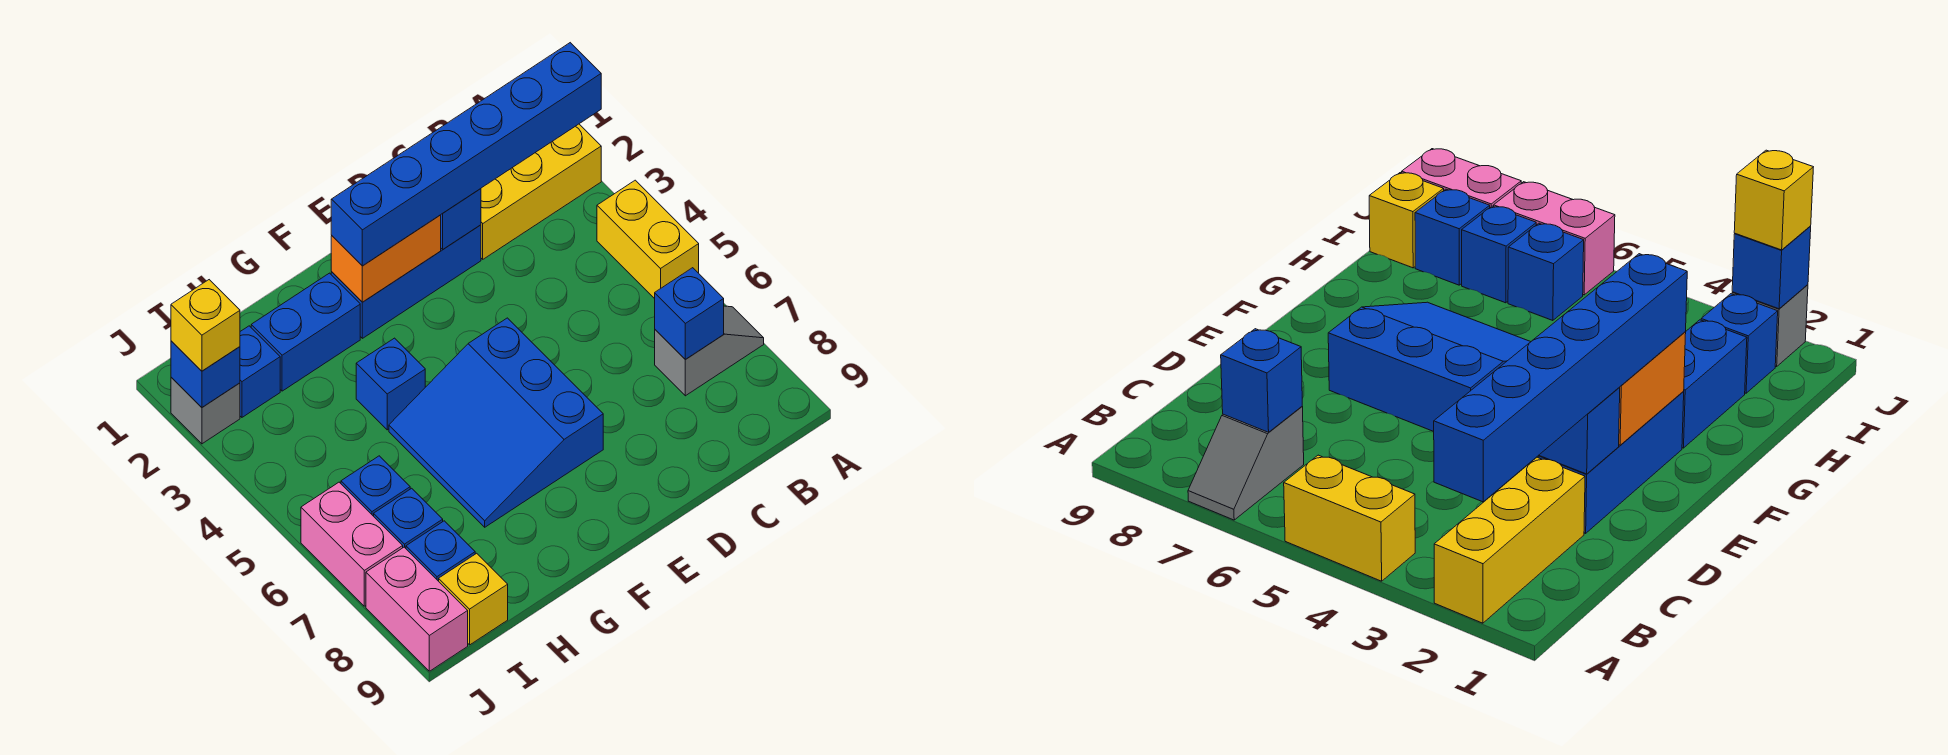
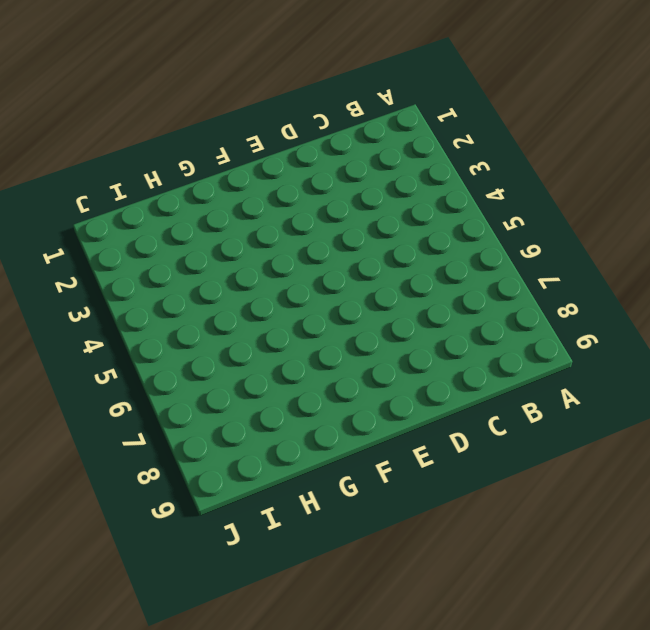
none -> yellow brick A2:C2 level 1
none -> yellow brick A4:A5 level 1
none -> grey slope A7:B7 level 1 top B

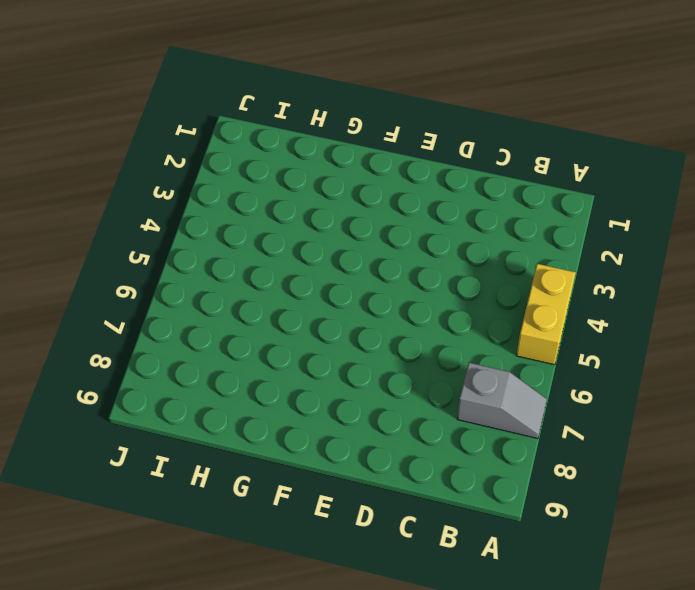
none -> yellow brick A2:C2 level 1
none -> blue brick D2:F2 level 1
none -> blue slope E5:G7 level 1 top E

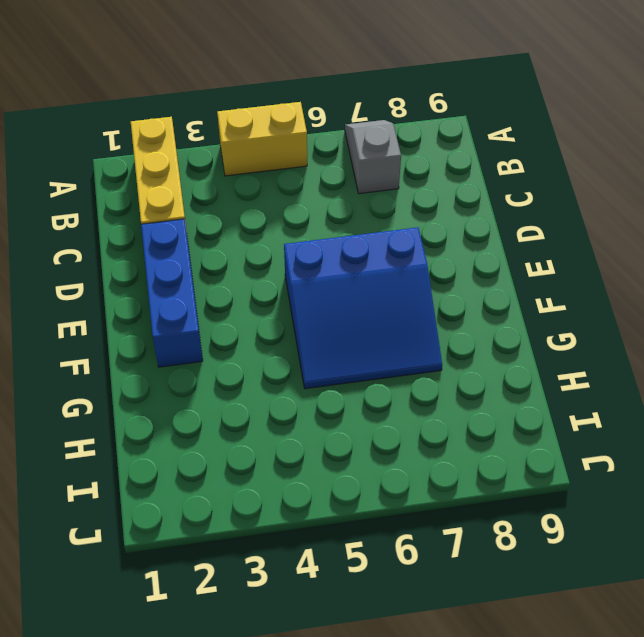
none -> blue brick G2:H2 level 1
none -> blue brick G4 level 1
none -> blue brick I2 level 1

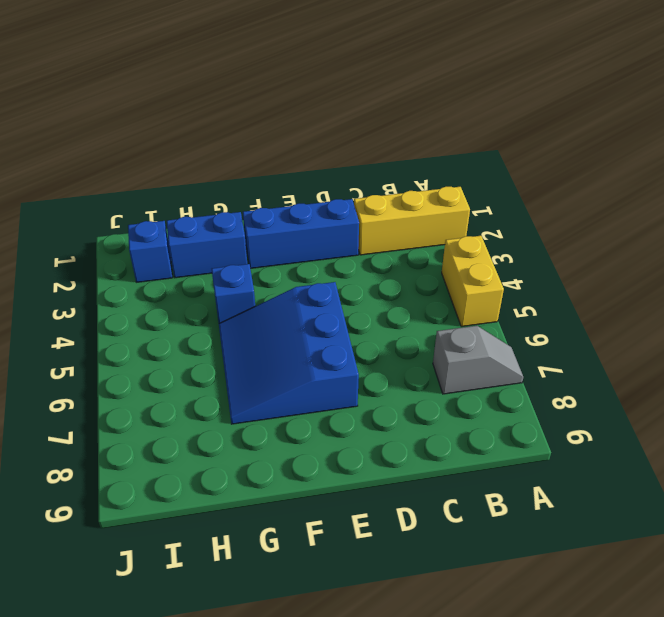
none -> blue brick I6 level 1
none -> blue brick I7 level 1
none -> blue brick I8 level 1

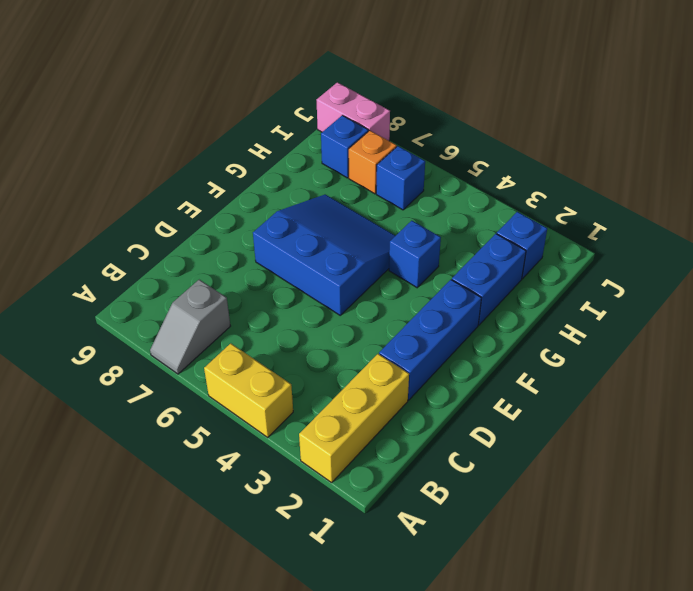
orange brick I7 level 1 -> blue brick I7 level 1
none -> yellow brick I9 level 1
none -> grey brick J2 level 1
none -> pink brick J6:J7 level 1

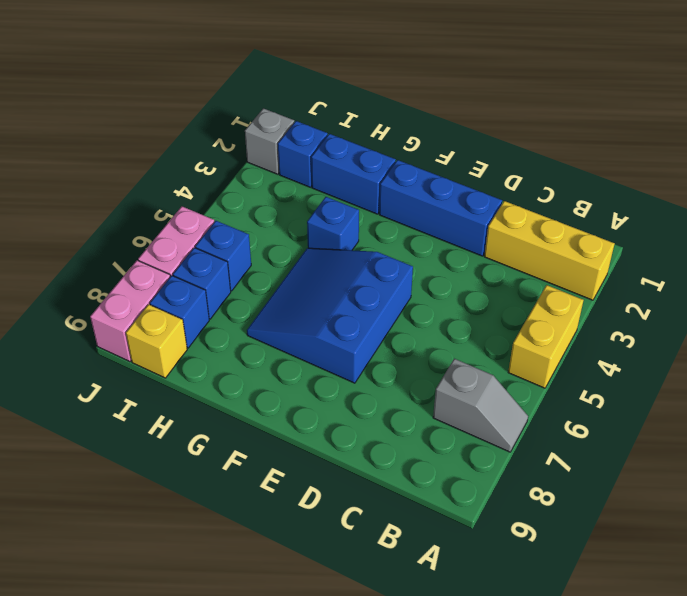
none -> blue brick B7 level 2
none -> blue brick D2 level 2
none -> orange brick E2:F2 level 2

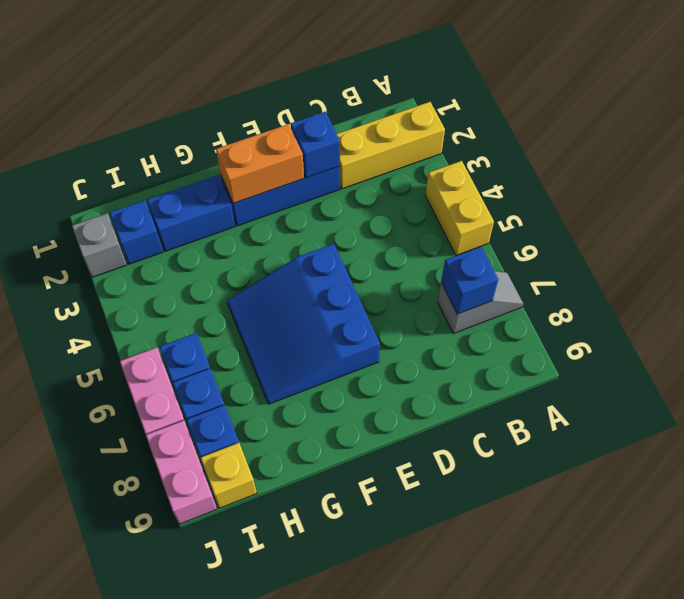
none -> blue brick G4 level 1
none -> blue brick J2 level 2
none -> blue brick A2:F2 level 3

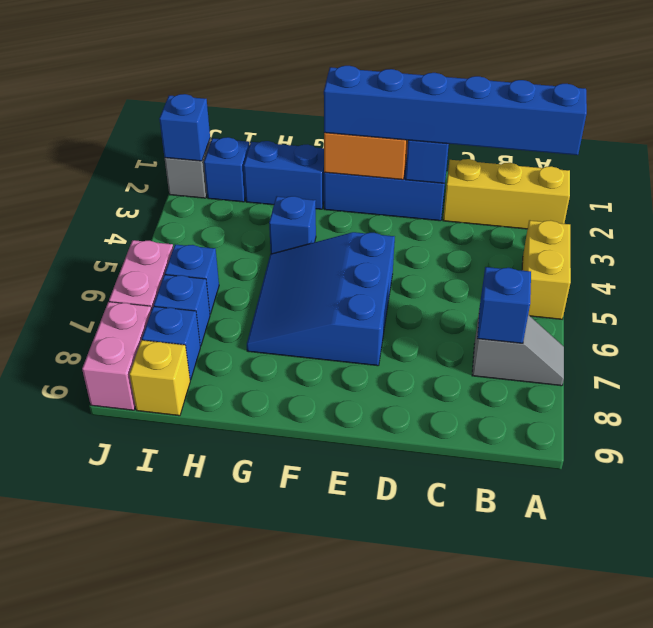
none -> yellow brick J2 level 3

